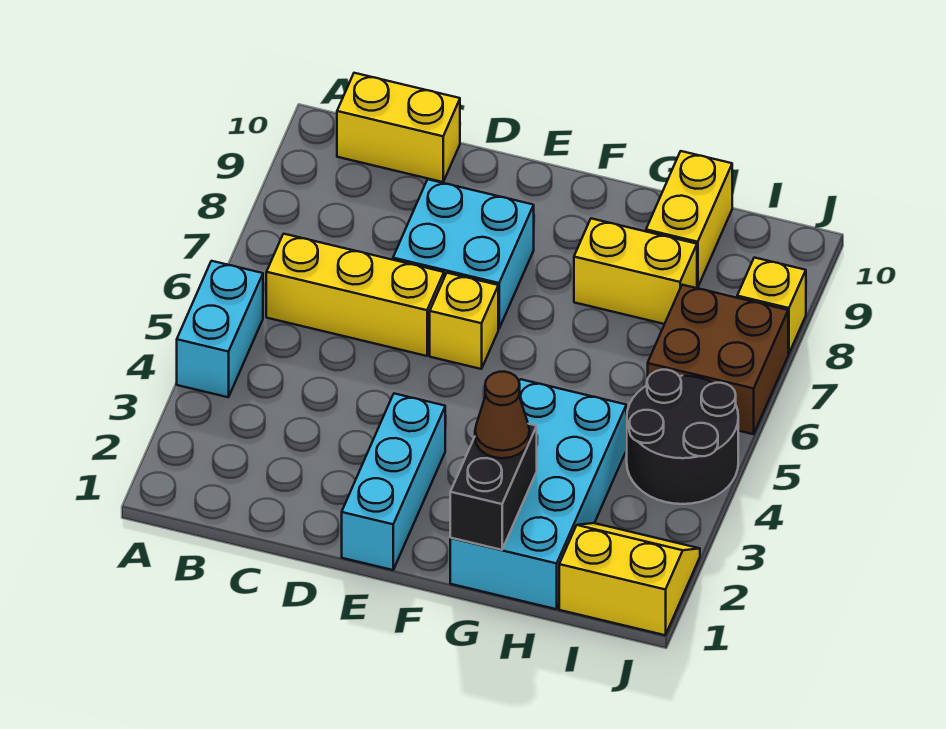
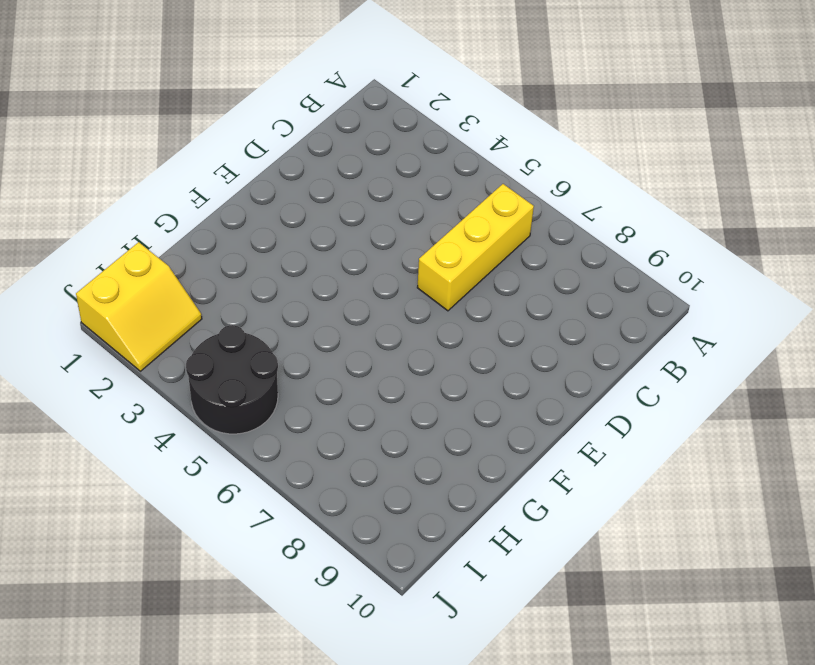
none -> cyan brick A4:A5 level 1
none -> yellow brick B10:C10 level 1
none -> cyan brick D7:E8 level 1

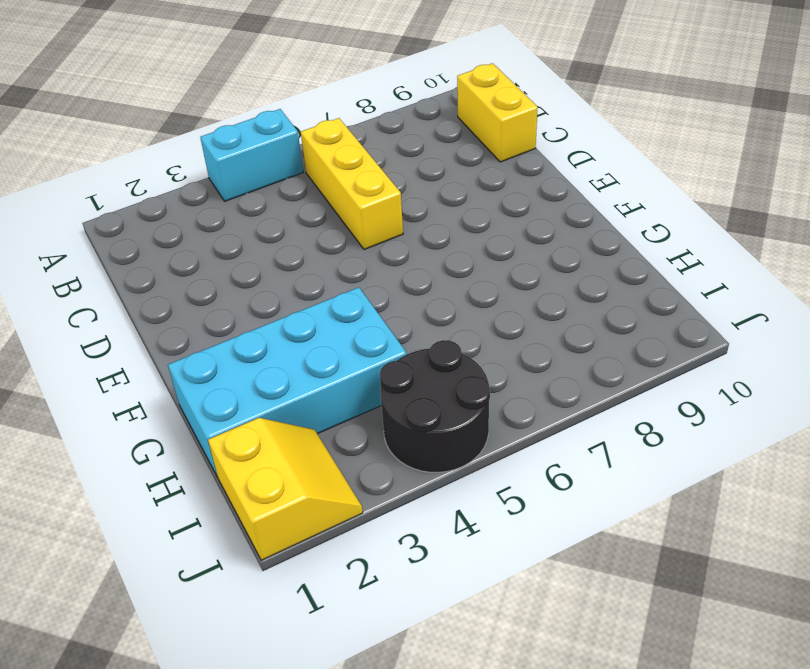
none -> cyan brick D7:E8 level 1
none -> cyan brick E1:E3 level 1
none -> yellow brick E6 level 1

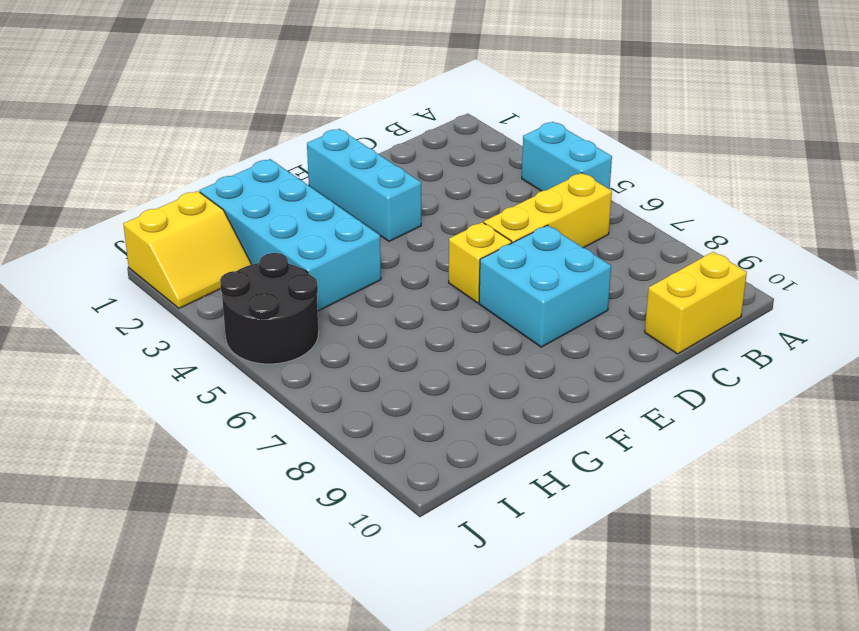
none -> yellow brick G8:H8 level 1
none -> yellow brick H9:H10 level 1
none -> brown brick I6:J7 level 1

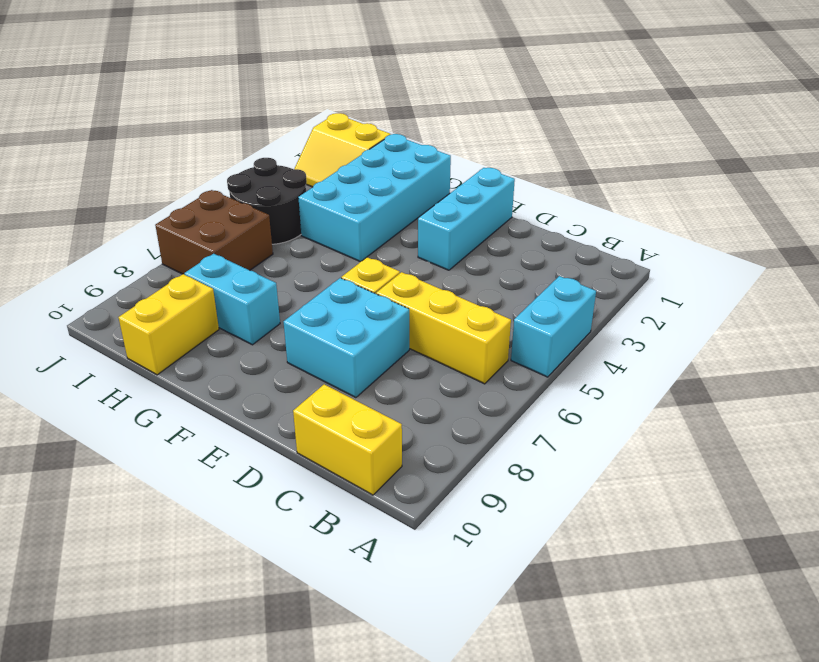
cyan brick G8:H8 level 1 -> yellow brick G8:H8 level 1
none -> yellow brick J8 level 1
none -> black brick G1:G2 level 2
none -> brown cone G2 level 3

